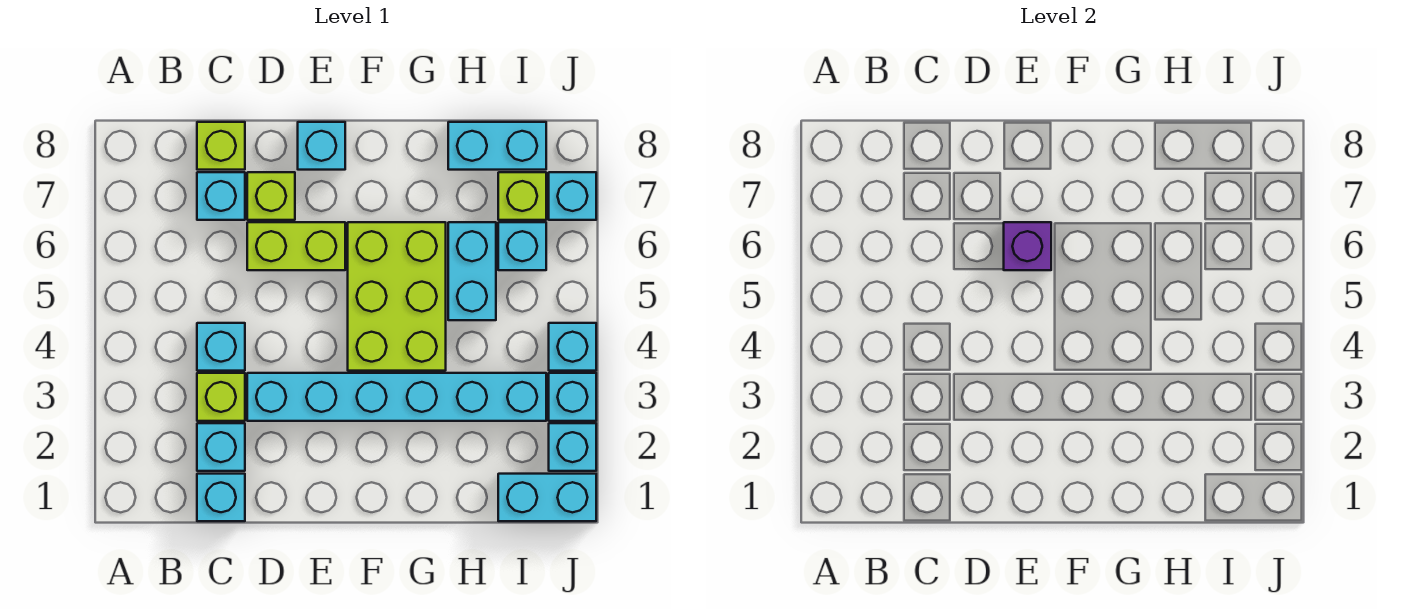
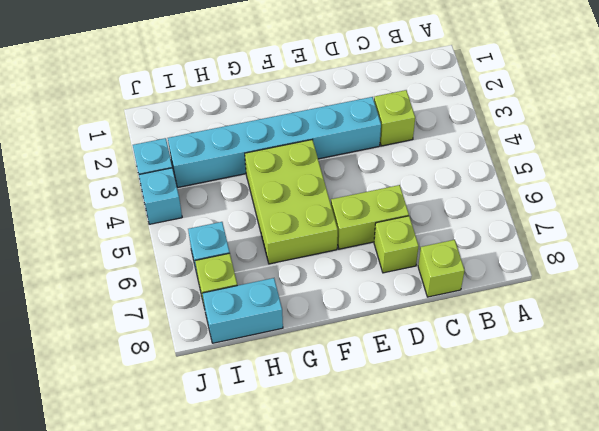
none -> cyan brick C1 level 1
none -> cyan brick C2 level 1
none -> cyan brick C4 level 1

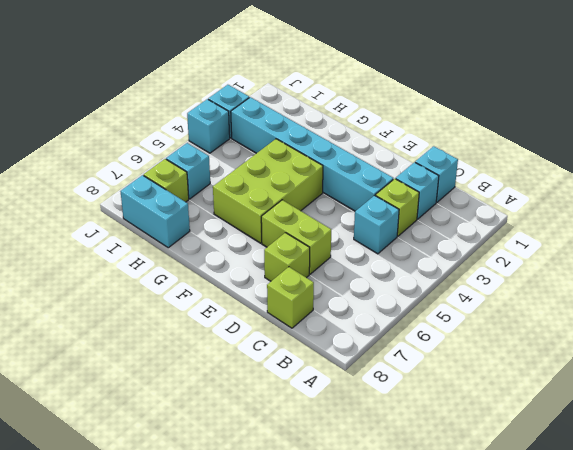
none -> cyan brick C7 level 1
none -> cyan brick E8 level 1
none -> cyan brick H5:H6 level 1

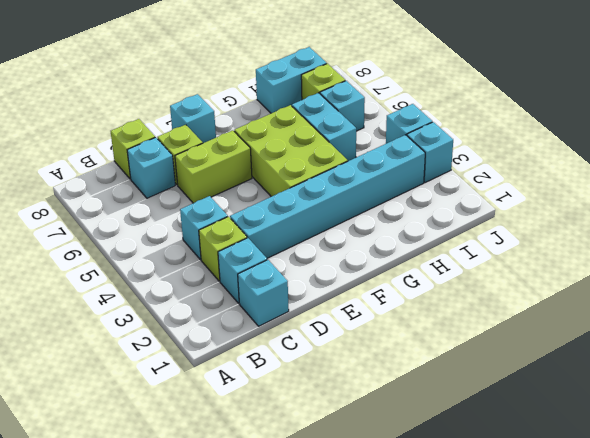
none -> cyan brick I1:J1 level 1
none -> cyan brick J2 level 1
none -> cyan brick J7 level 1

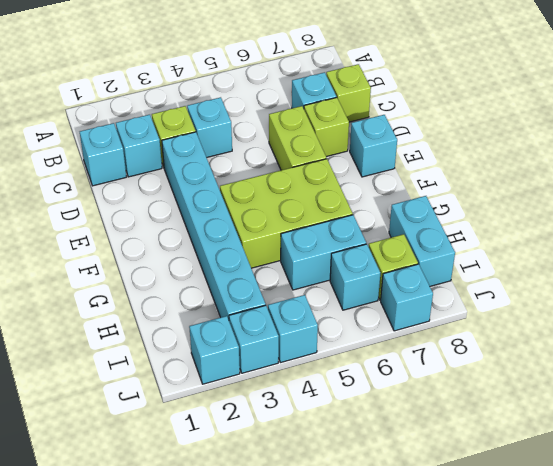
none -> cyan brick I1:J1 level 1
none -> purple brick E6 level 2

